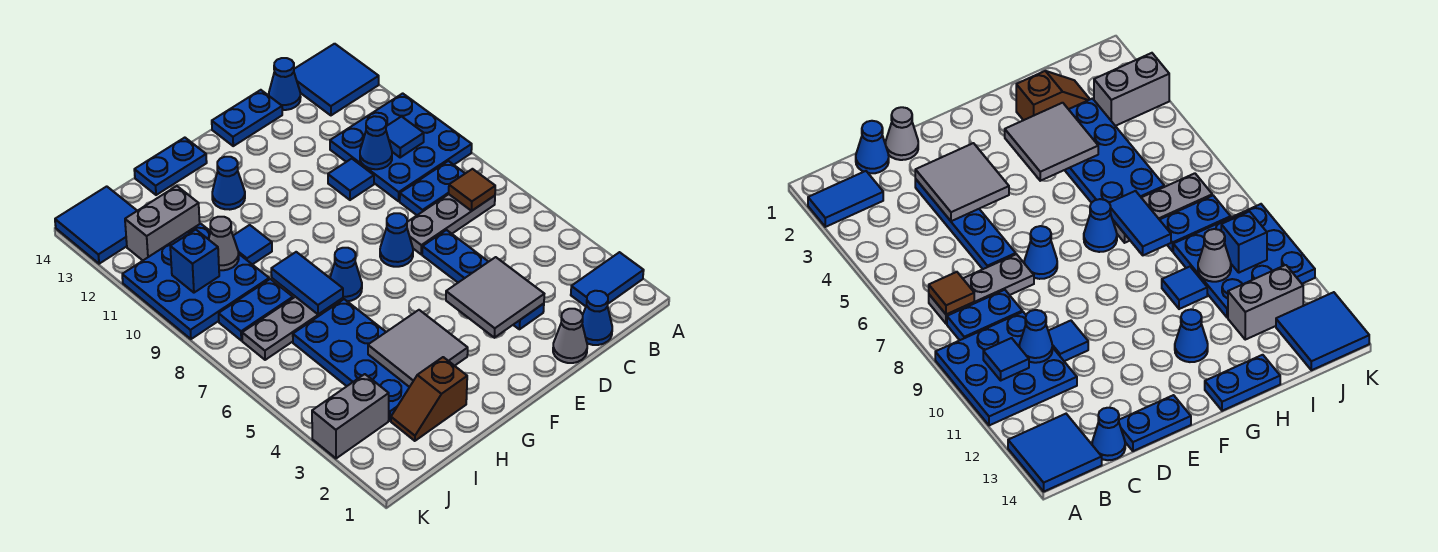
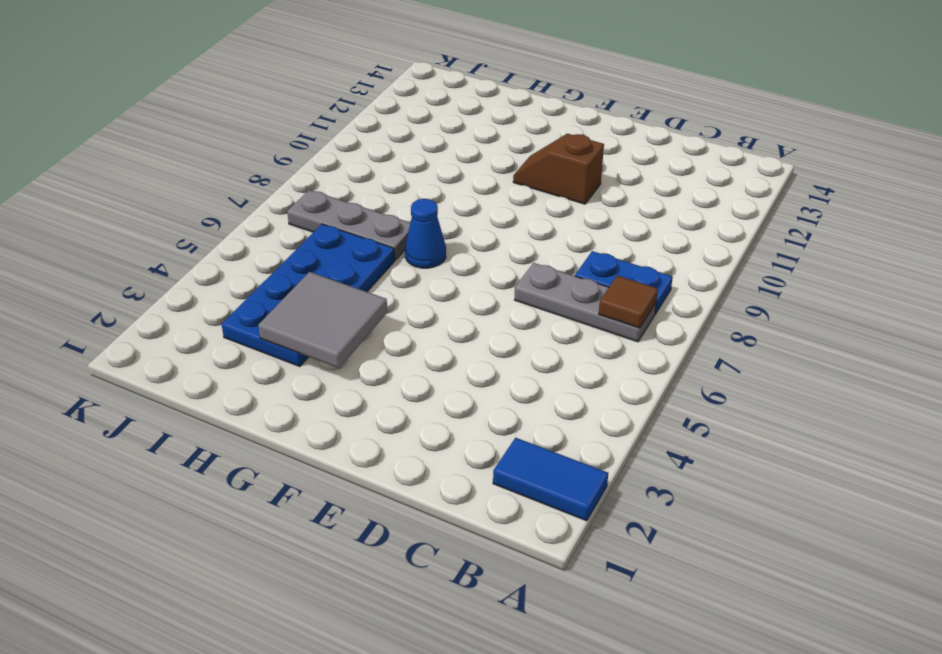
brown slope E11:F11 level 1 top E -> brown slope H2:I2 level 1 top H
none -> blue plate A9:C11 level 1
none -> blue tile A13:B14 level 1
none -> blue cone C1 level 1
none -> blue cone C14 level 1

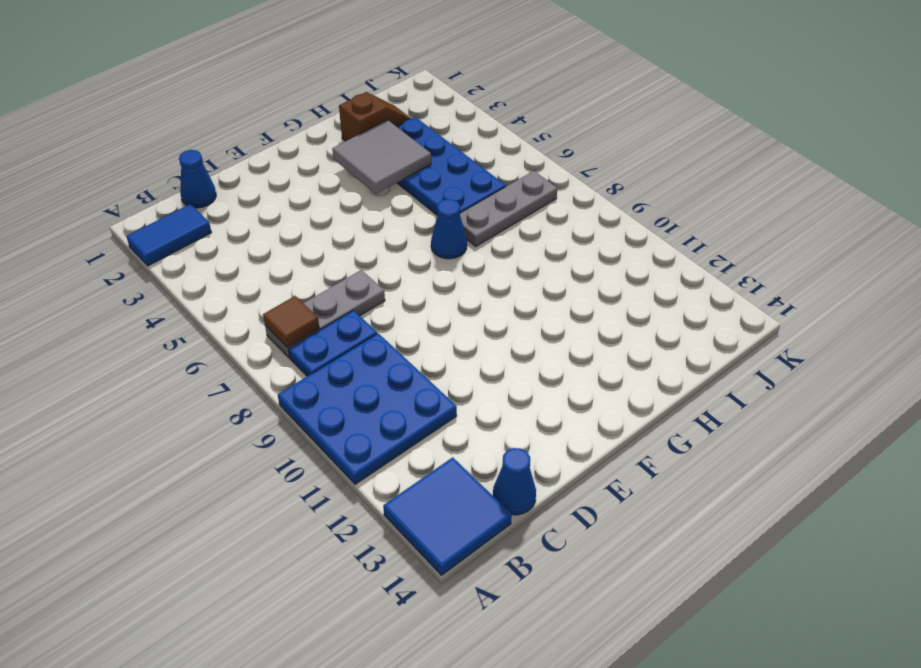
none -> grey cone D1 level 1
none -> blue plate D3:D6 level 1
none -> blue tile D10 level 1
none -> blue plate D14:E14 level 1

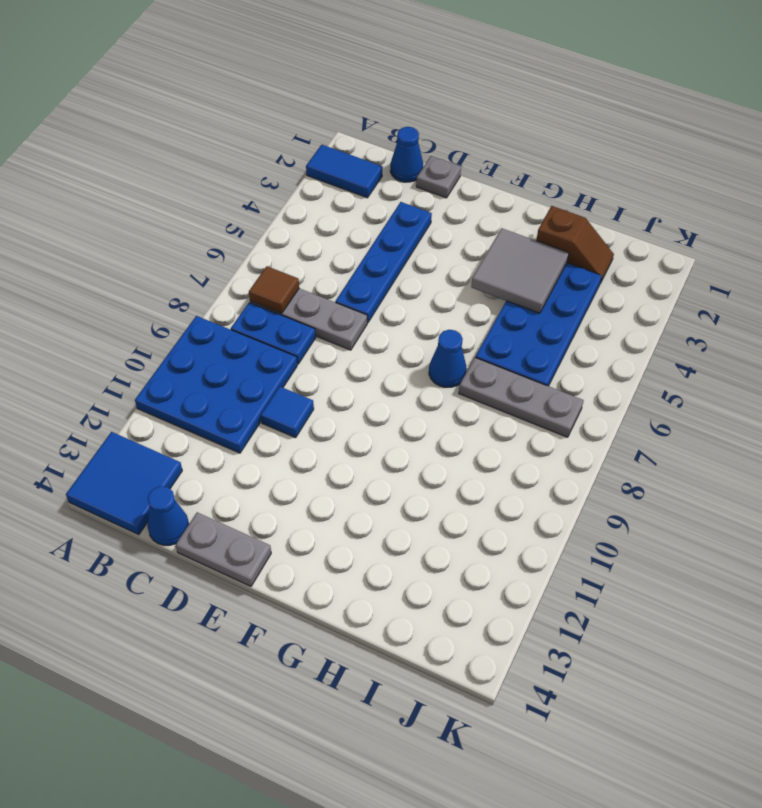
grey plate D1 level 1 -> grey cone D1 level 1
grey plate D14:E14 level 1 -> blue plate D14:E14 level 1
none -> blue cone E7 level 1
none -> blue cone G12 level 1
none -> blue plate G14:H14 level 1
none -> blue tile H10 level 1

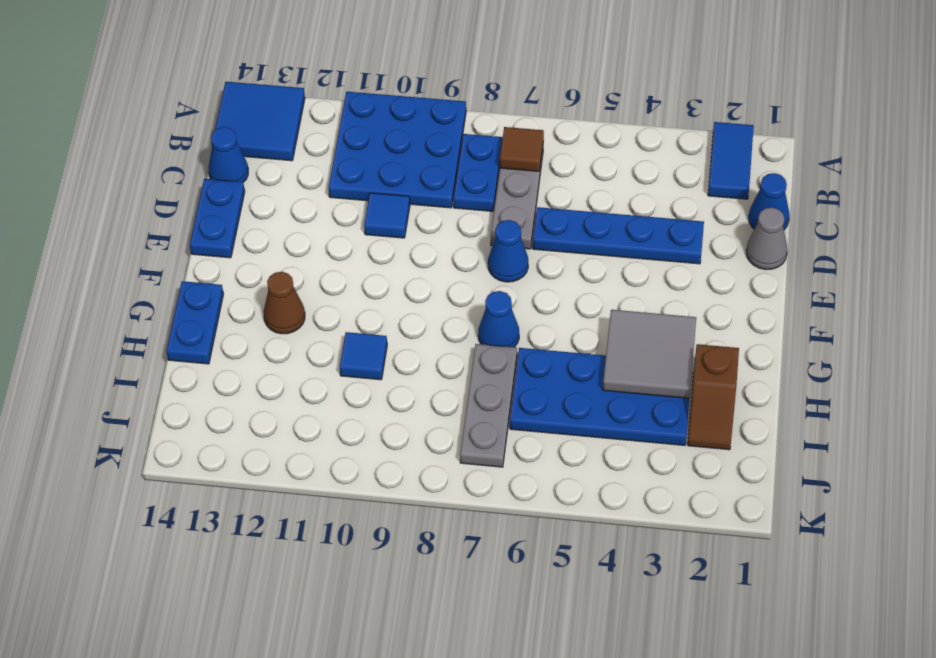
brown cone G12 level 1 -> blue cone G12 level 1
none -> blue plate I8:J8 level 1
none -> blue plate I9:K11 level 1
none -> grey brick I12:J12 level 1
none -> grey brick J3:K3 level 1

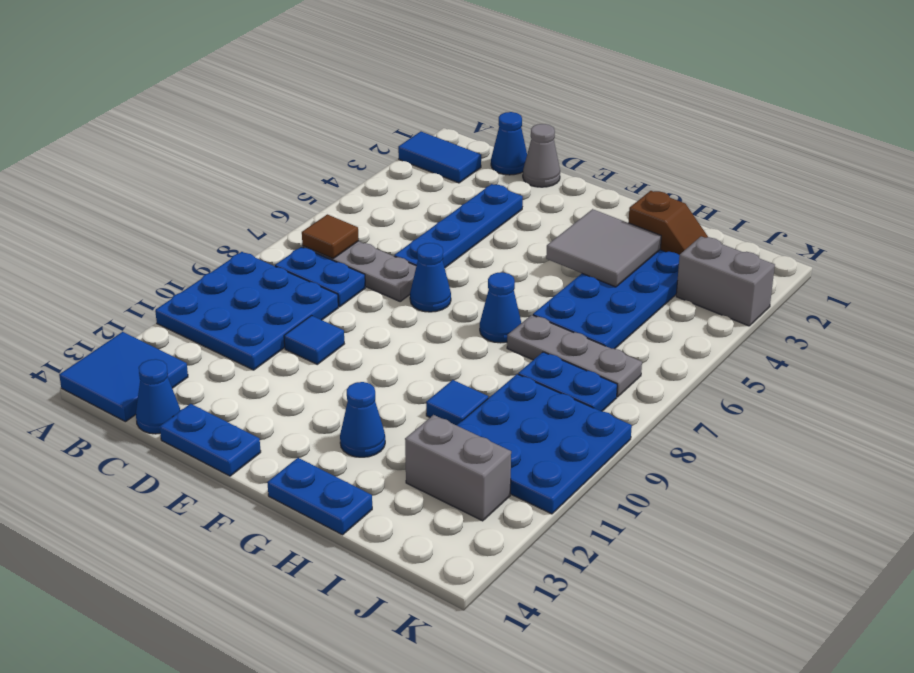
none -> blue tile J13:K14 level 1
none -> blue tile B10 level 2
none -> blue cone C10 level 2
none -> grey tile D3:E4 level 2

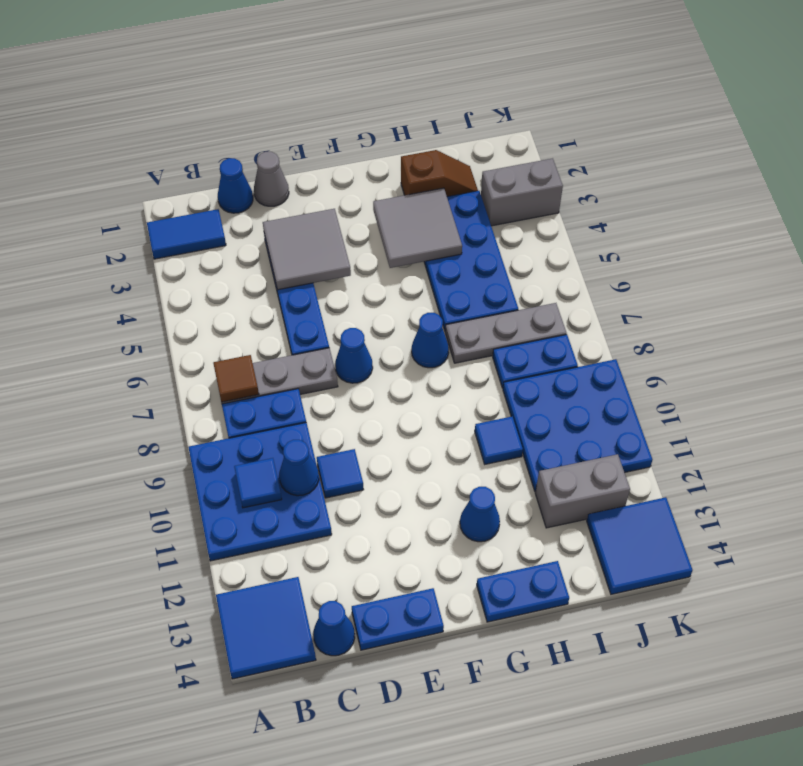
none -> blue tile H7:H8 level 2
none -> grey cone I10 level 2
none -> blue brick J10 level 2

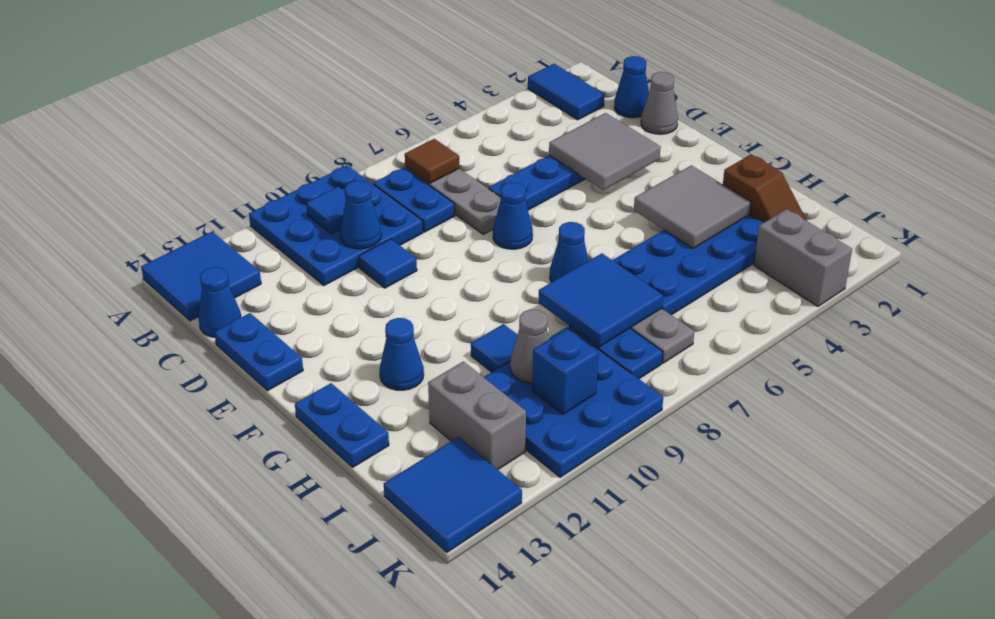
blue tile H7:I8 level 2 -> blue tile H7:H8 level 2

